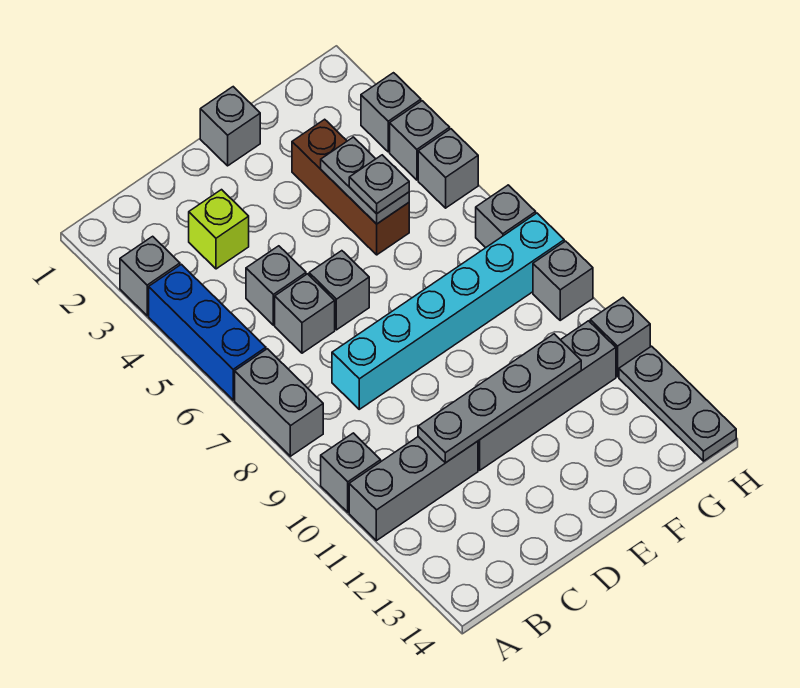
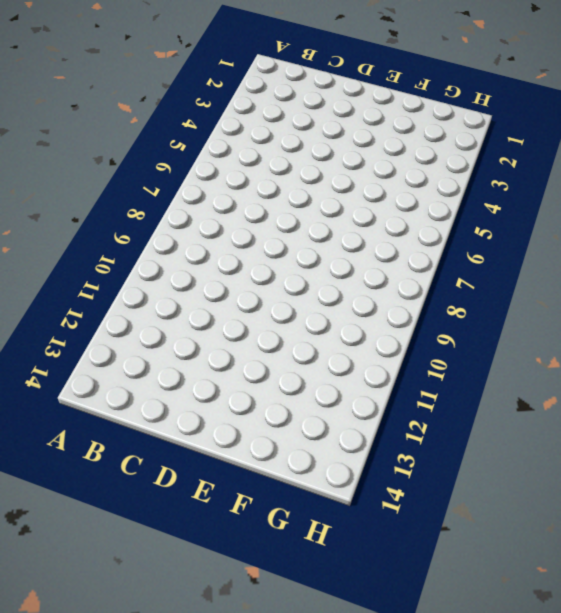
none -> grey brick A3 level 1
none -> blue brick A4:A6 level 1
none -> grey brick A7:A8 level 1

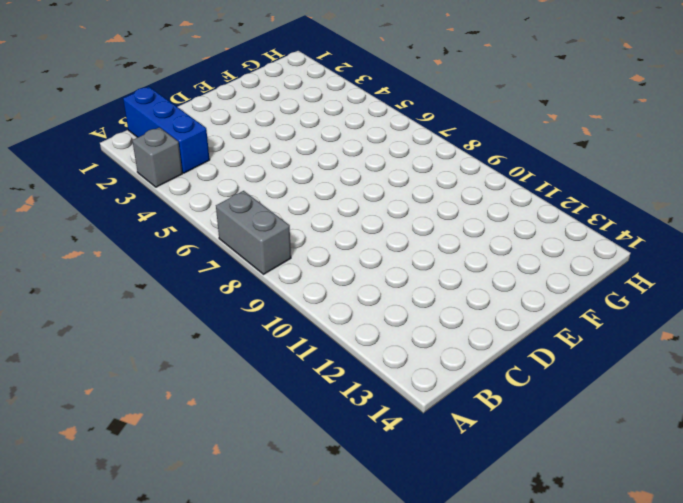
blue brick B1:B3 level 1 -> blue brick A4:A6 level 1
none -> grey brick A10 level 1
none -> grey brick A11:C11 level 1
none -> lime brick C3 level 1

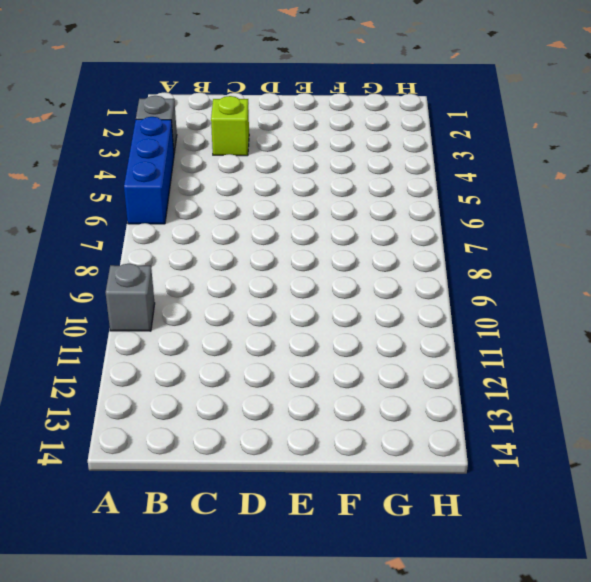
none -> grey brick A7:A8 level 1
none -> grey brick A11:C11 level 1
none -> grey brick C5 level 1

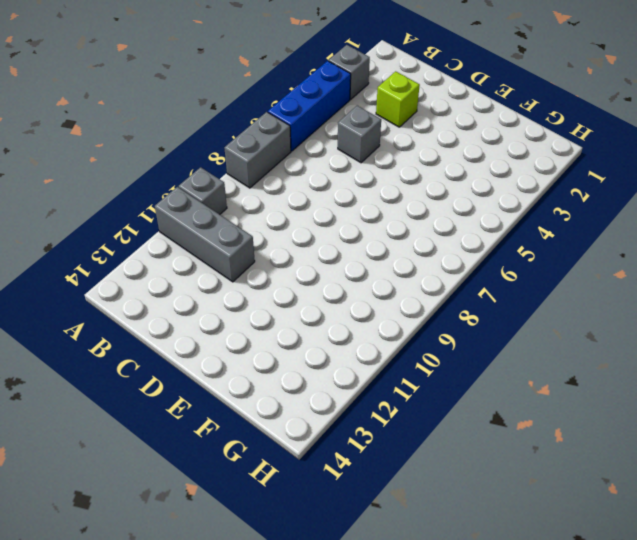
none -> grey brick C6 level 1
none -> cyan brick C8:H8 level 1
none -> grey brick D6 level 1

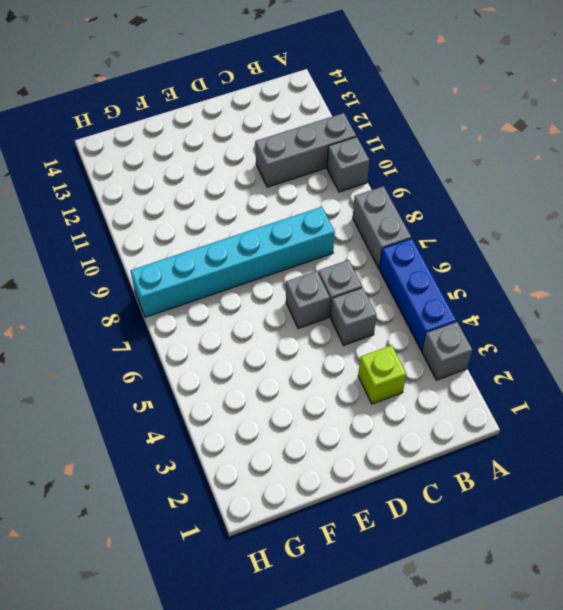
none -> grey brick D11:G11 level 1
none -> grey brick E1 level 1
none -> brown brick F3:F5 level 1

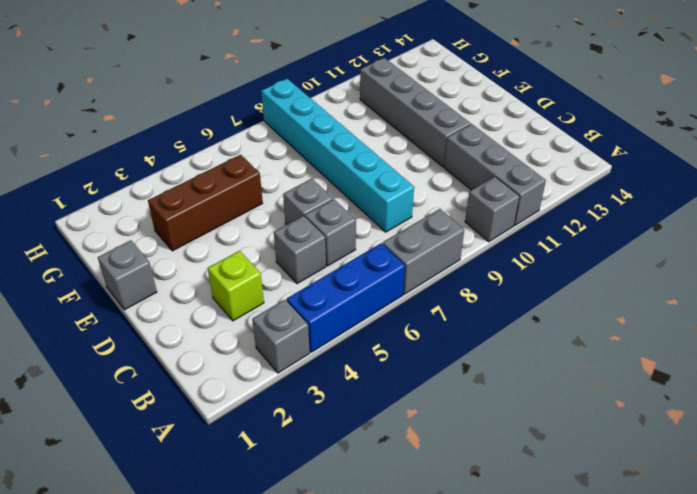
none -> grey brick H3 level 1
none -> grey brick H4 level 1
none -> grey brick H5 level 1

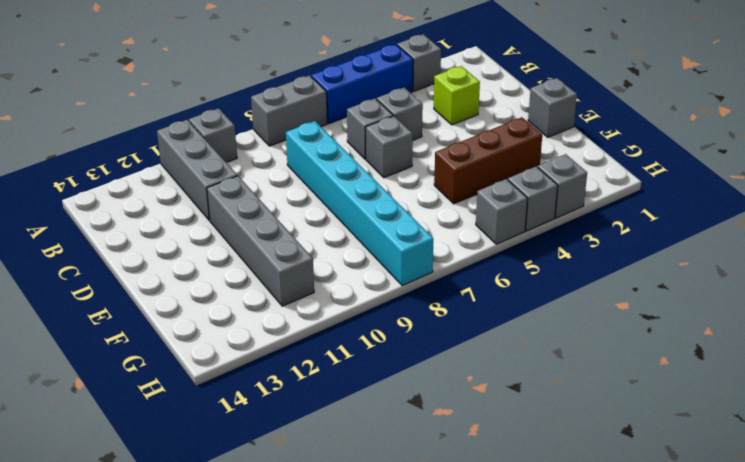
none -> grey brick H7 level 1
none -> grey brick H9 level 1
none -> grey brick H11 level 1

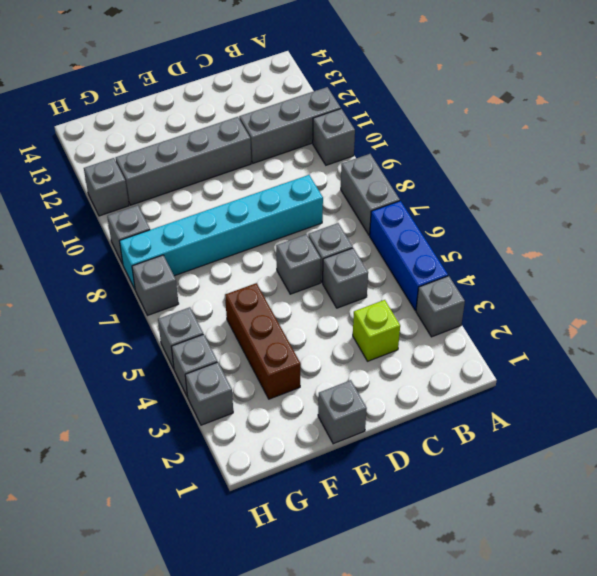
none -> grey plate H12:H14 level 1
none -> grey plate C11:F11 level 2
none -> grey plate F4:F5 level 2

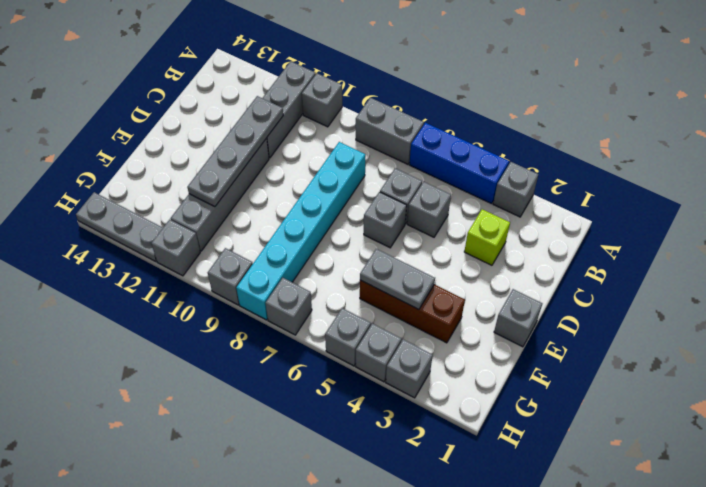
none -> grey plate F5 level 3

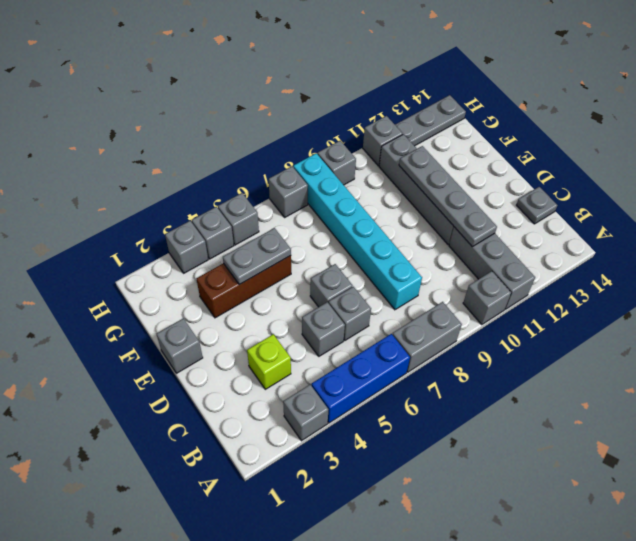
grey plate C14 level 1 -> grey plate F5 level 3

